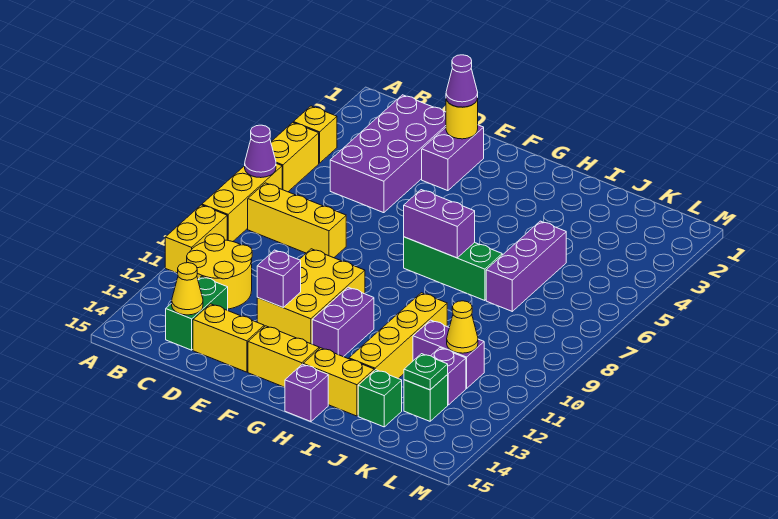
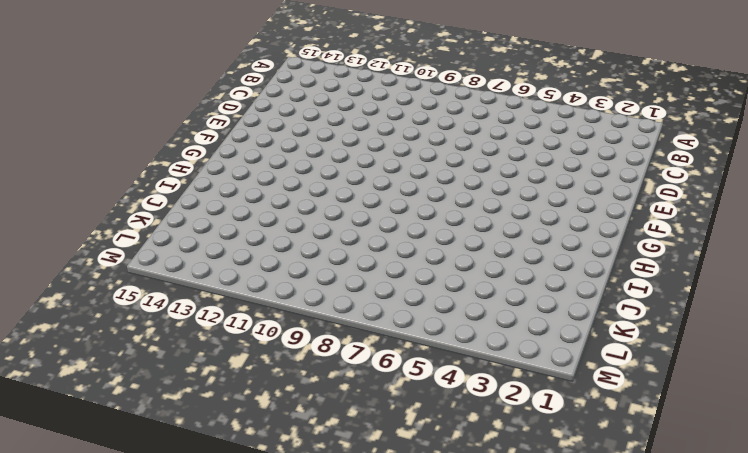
none -> yellow brick A4 level 1
none -> yellow brick A5:A6 level 1
none -> yellow brick A7:A9 level 1
none -> yellow brick A10:A11 level 1

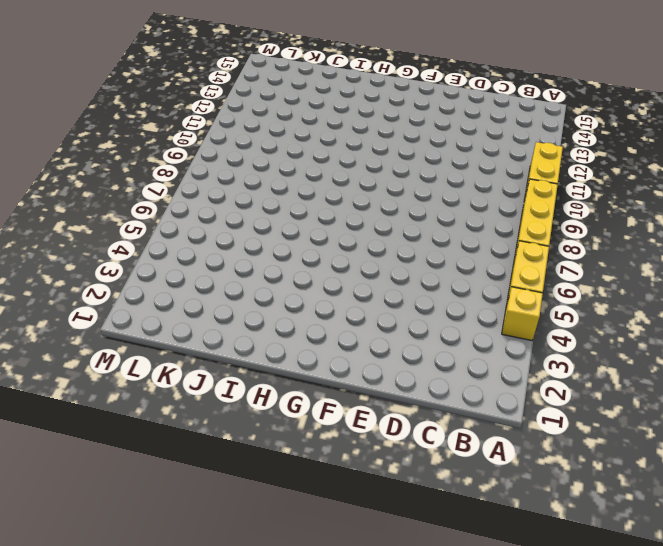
none -> yellow brick B8:D8 level 1
none -> yellow round brick B11:C12 level 1
none -> purple brick C2:D5 level 1
none -> green brick C13:C14 level 1

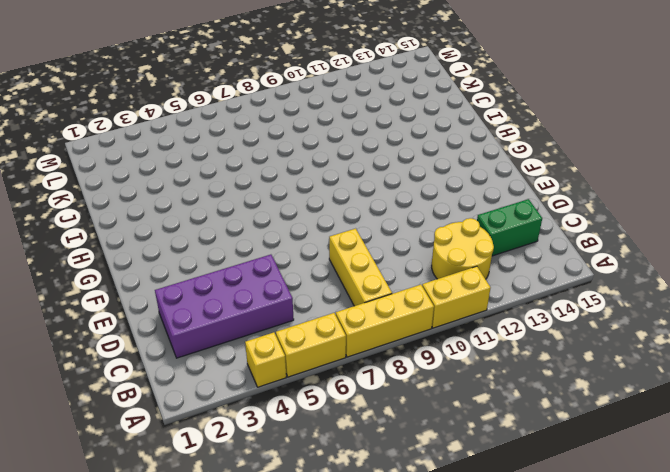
none -> yellow brick D14:E14 level 1
none -> purple brick E2:E3 level 1
none -> yellow brick E10:F12 level 1
none -> yellow brick F14:G14 level 1

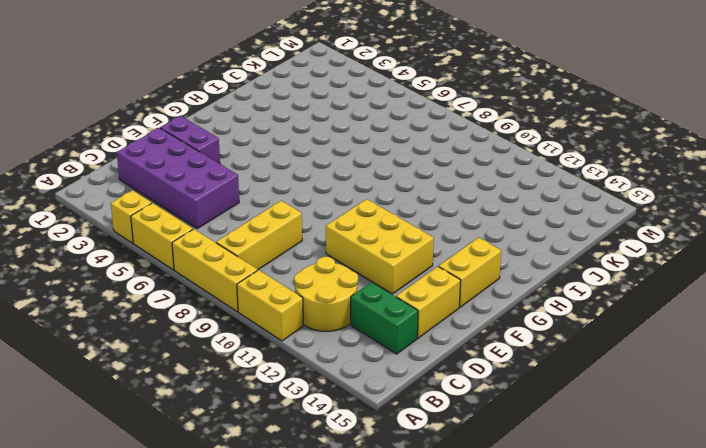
none -> green brick G7:I7 level 1
none -> purple brick G11:G12 level 1
none -> yellow brick H14:I14 level 1
none -> purple brick H15 level 1

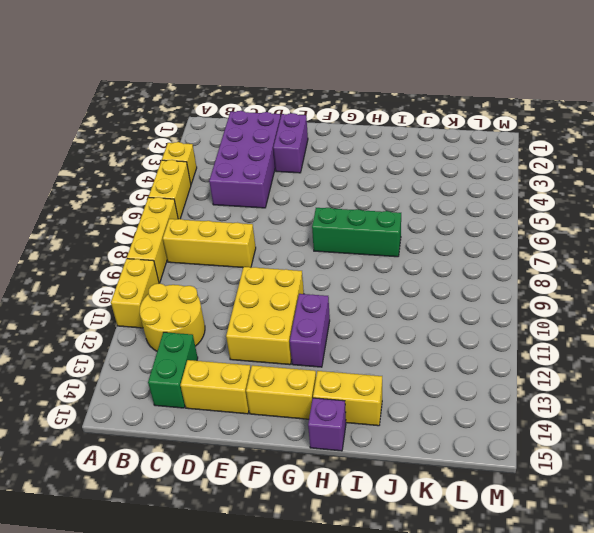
none -> yellow brick I10:I13 level 1
none -> purple brick J5:J7 level 1
none -> purple brick J11:K11 level 1
none -> green brick J14 level 1

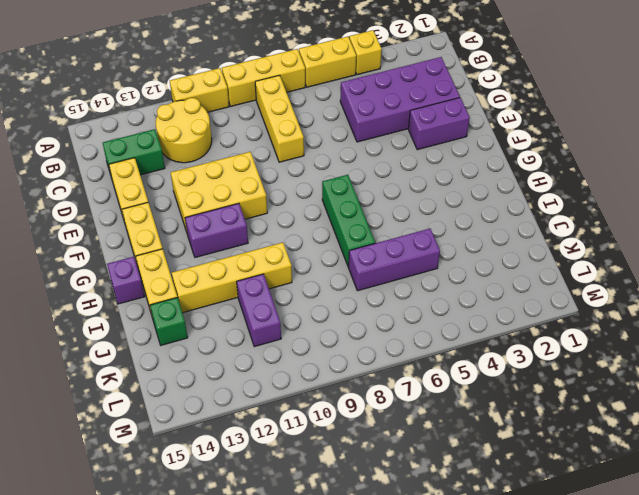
none -> purple brick K12 level 1
none -> green brick K13 level 1
none -> purple cone A7 level 2
none -> yellow cone C14 level 2

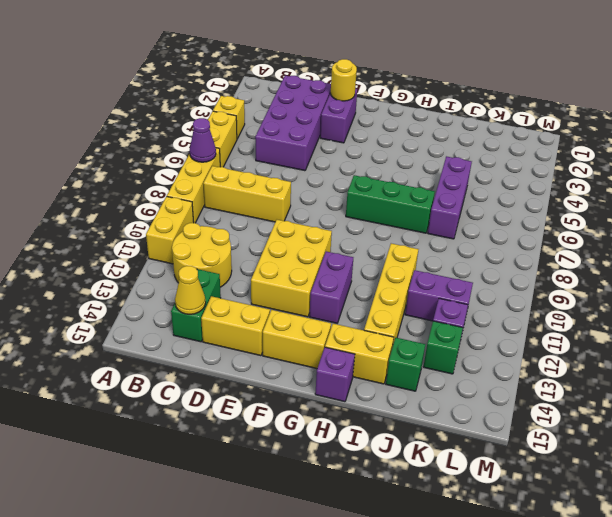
none -> purple brick E12 level 2
none -> purple brick G7:H7 level 2
none -> yellow cone K11 level 2
none -> green plate K13 level 2

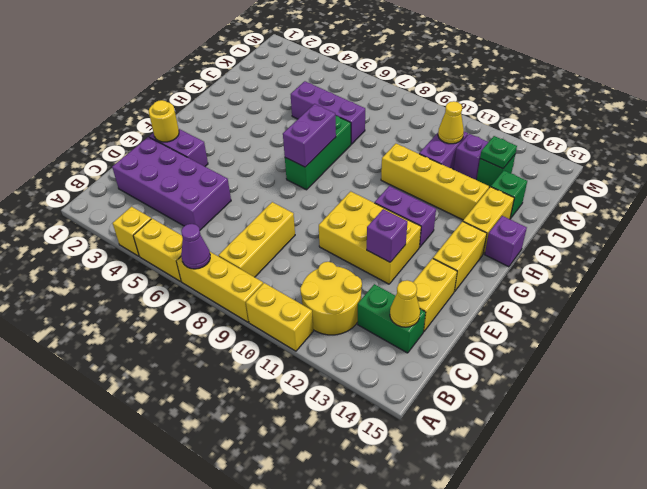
none -> purple cone E2 level 3

